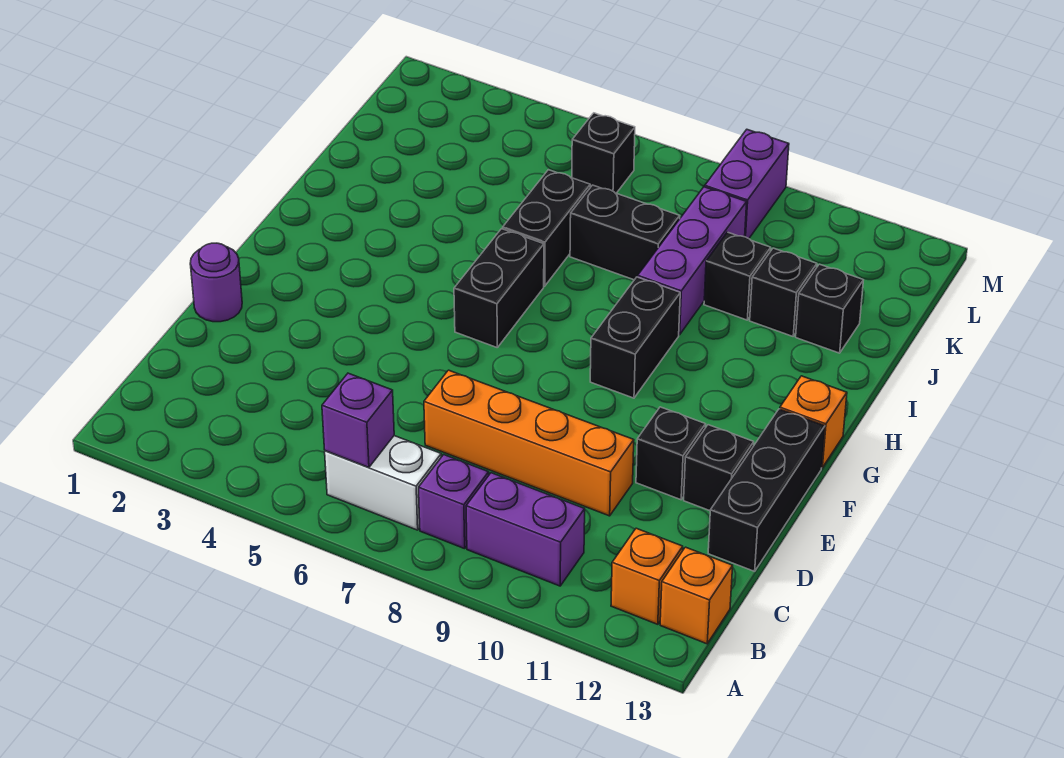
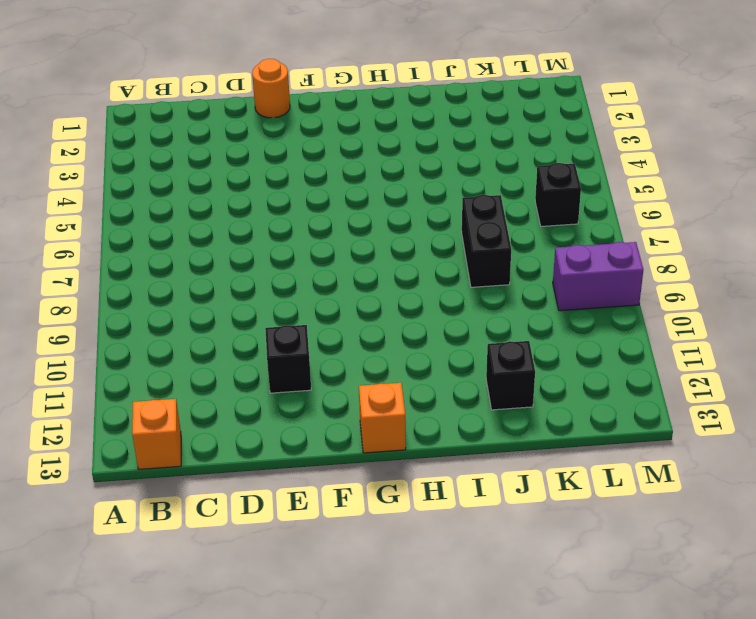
orange round brick E1 level 1 -> purple round brick E1 level 1
none -> white brick B6:B7 level 1
none -> purple brick B8 level 1
none -> purple brick B9:B10 level 1

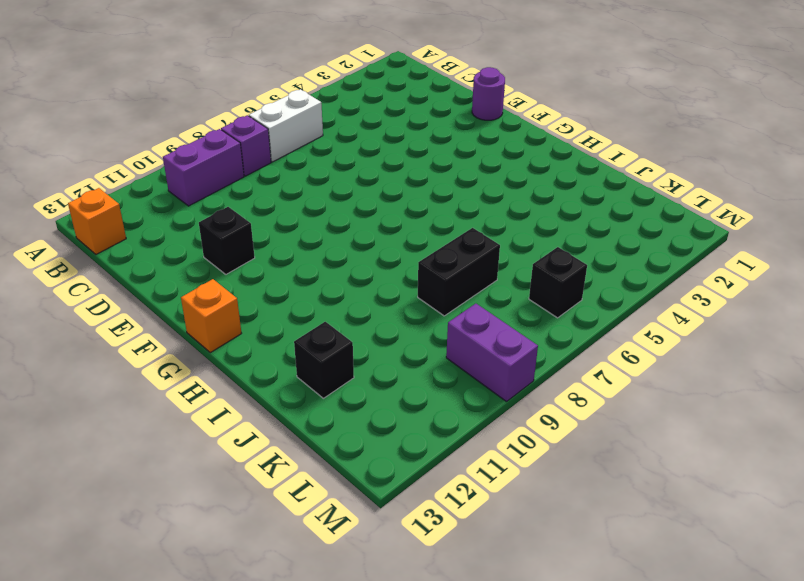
none -> orange brick B12 level 1
none -> orange brick D7:D10 level 1
none -> black brick D13:F13 level 1

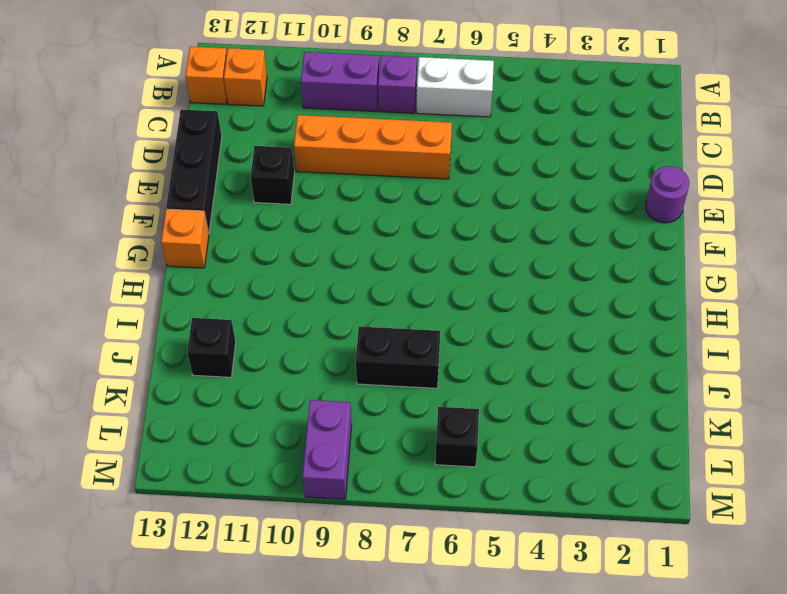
none -> black brick E12 level 1
none -> black brick G6:H6 level 1
none -> black brick G9:H9 level 1

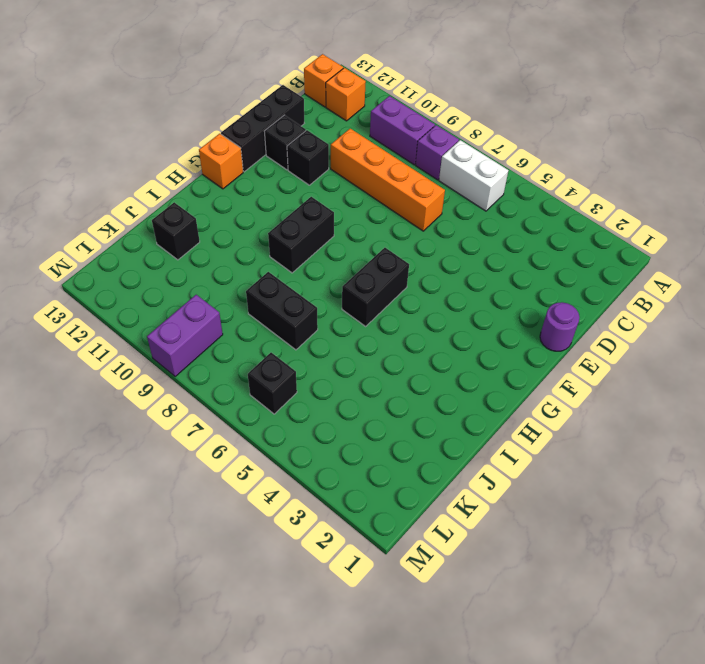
none -> black brick I6:J6 level 1
none -> purple brick I9:K9 level 1
none -> black brick J10 level 1

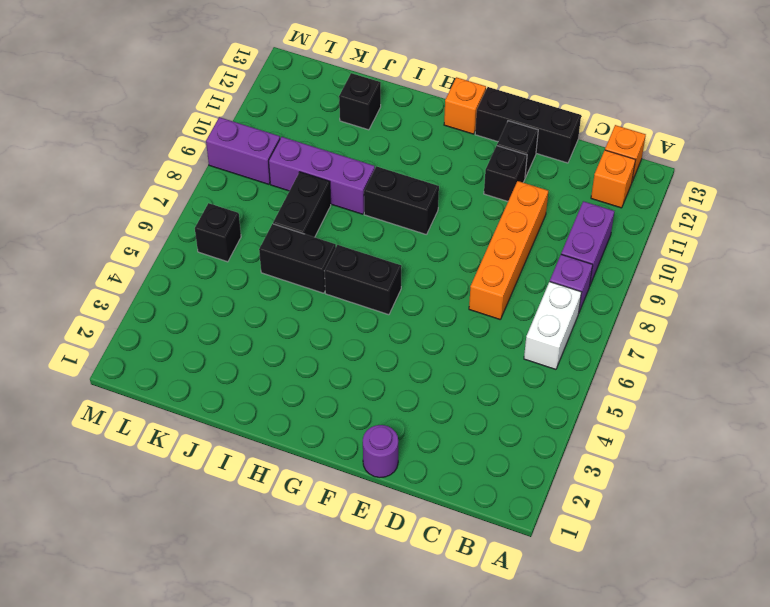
none -> black brick J10 level 1
none -> black brick J11 level 1
none -> purple brick B6 level 2

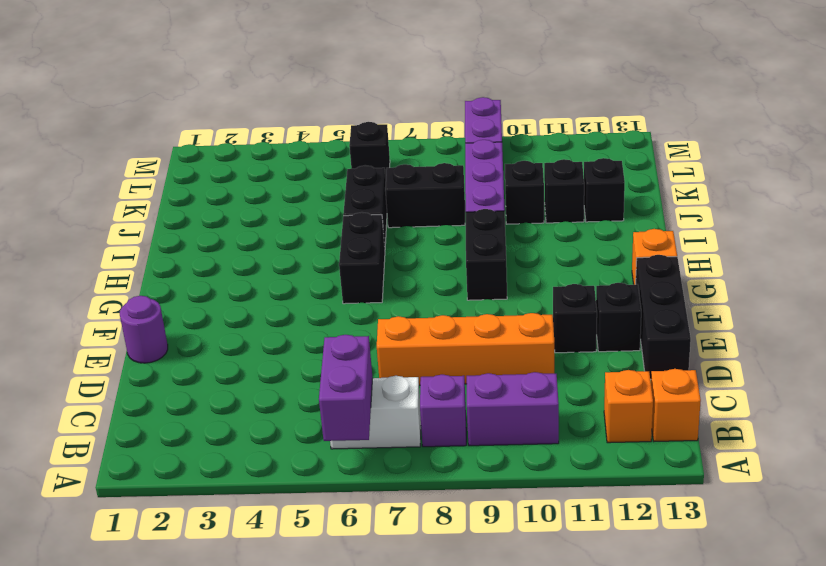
purple brick A6:B6 level 2 -> purple brick B6 level 2

